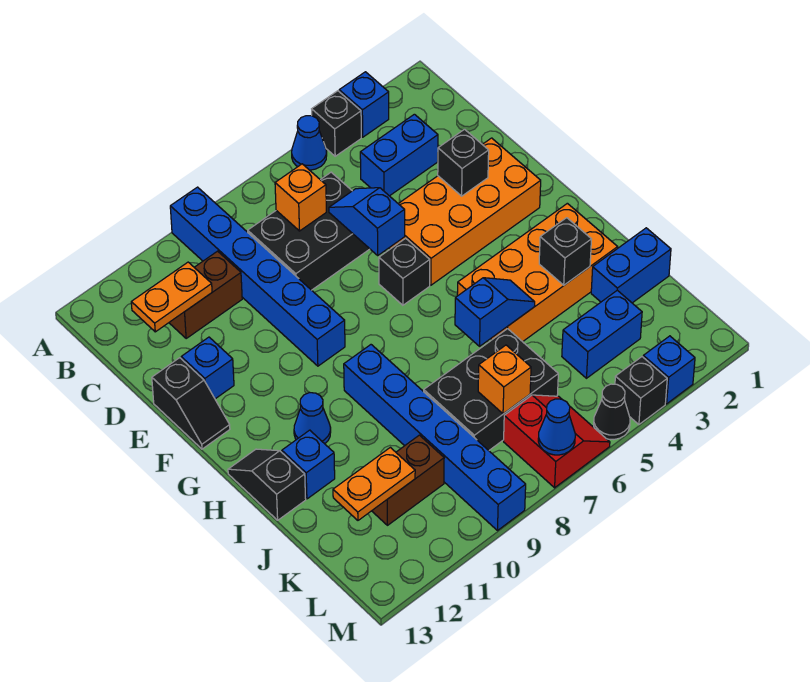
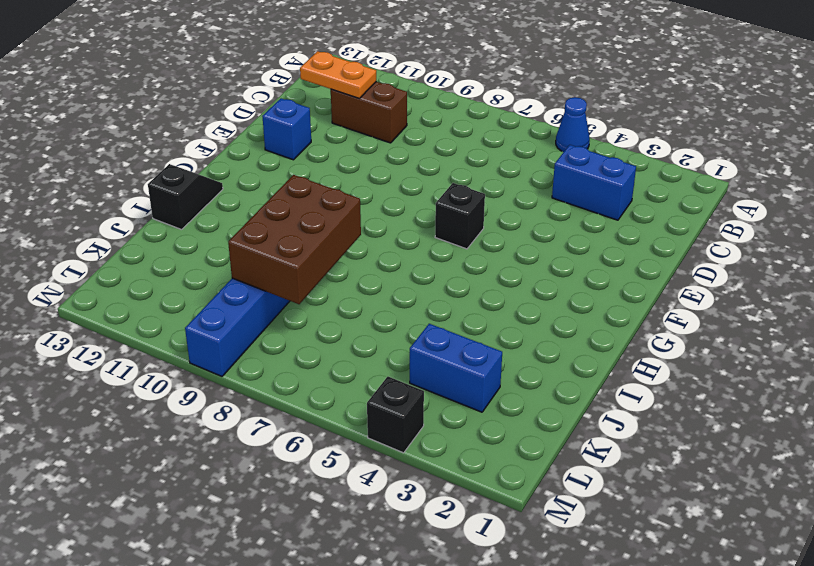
brown brick I8:K9 level 2 -> none
none -> blue brick A3 level 1
none -> black brick A4 level 1
none -> blue brick A9:F9 level 1
none -> black brick C6:D8 level 1

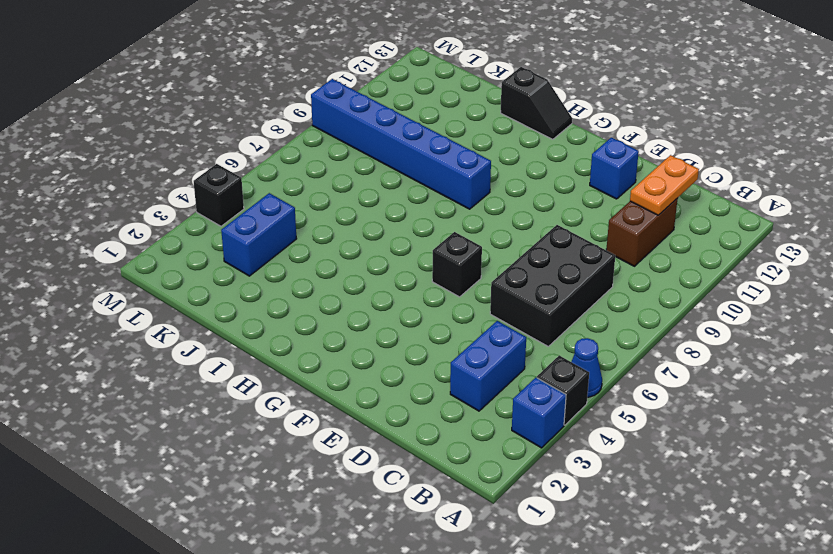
none -> blue brick A9:F9 level 1
none -> orange brick E2:F5 level 1
none -> black slope E13:F13 level 1 top E
none -> orange brick H2:I5 level 1

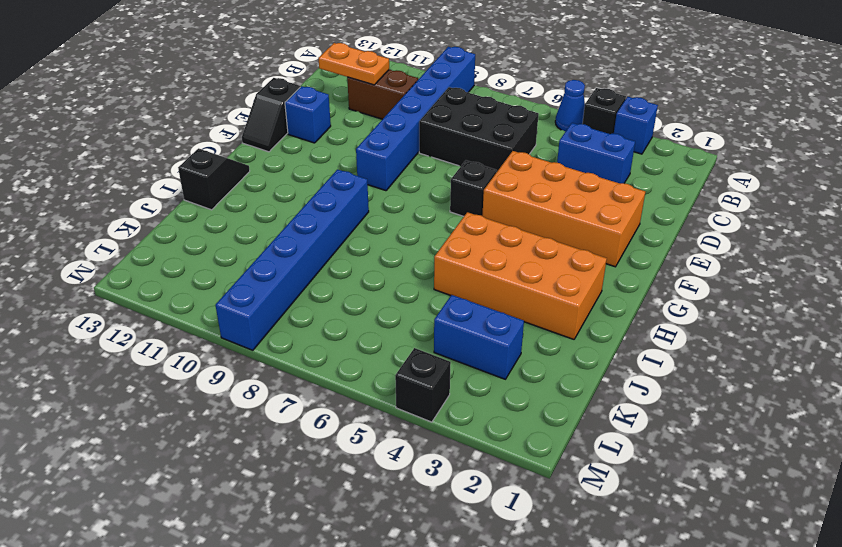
none -> blue cone H11 level 1
none -> blue brick I12 level 1
none -> blue brick J1:J2 level 1
none -> black brick J6:K8 level 1

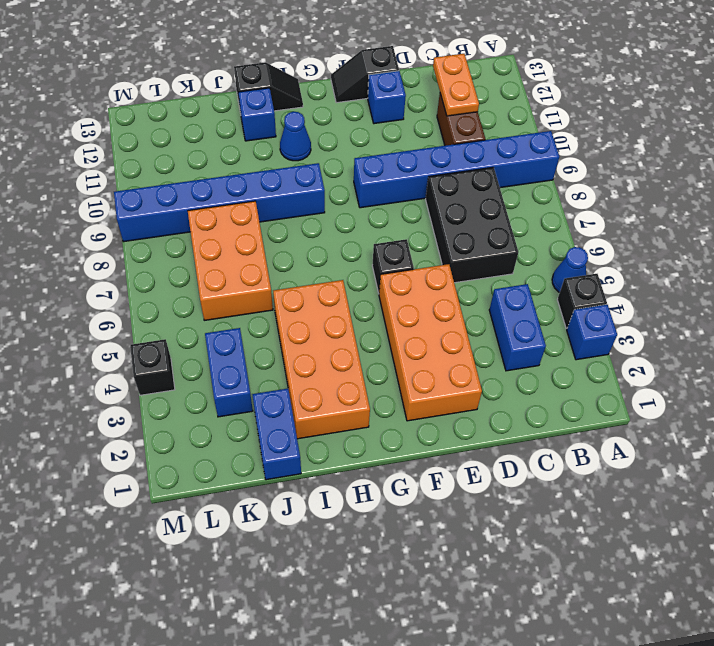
orange brick J6:K8 level 1 -> black brick J6:K8 level 1
none -> brown brick K10:K11 level 1
none -> red slope L6:M7 level 1 top 7
none -> blue brick M3 level 1
none -> black cone M5 level 1

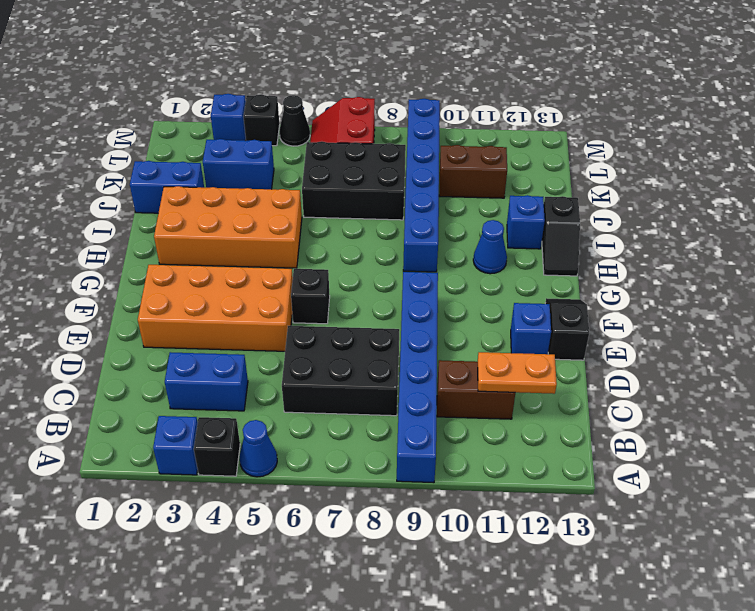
none -> orange brick C7 level 2
none -> blue slope D6:E6 level 2 top E
none -> black brick E3 level 2
none -> black brick I3 level 2

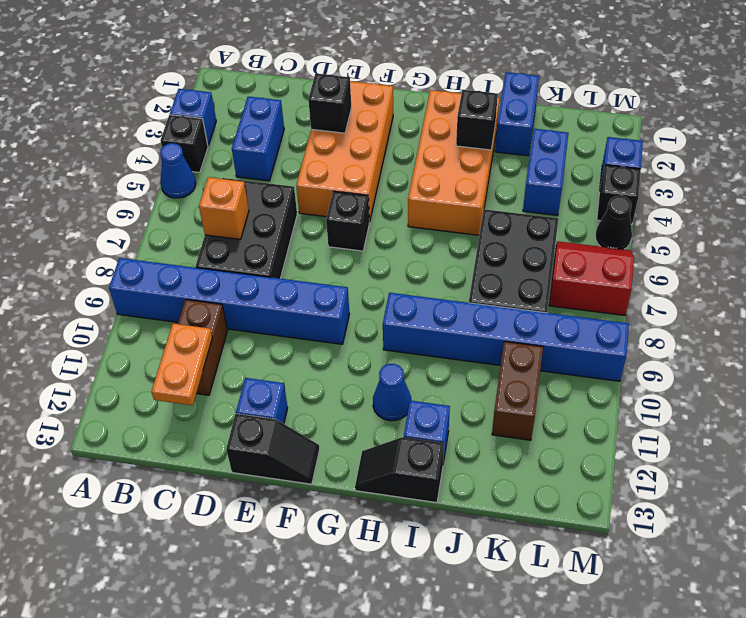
none -> blue slope D6:E6 level 2 top E
none -> blue slope I5:I6 level 2 top 6
none -> orange brick K7 level 2
none -> orange plate K11:K12 level 2

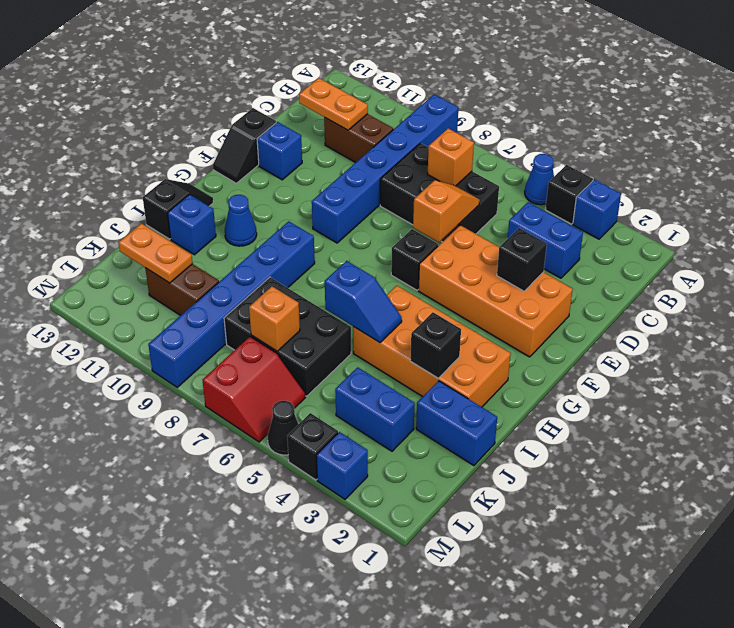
orange slope D6:E6 level 2 top E -> blue slope D6:E6 level 2 top E
none -> blue cone M7 level 2

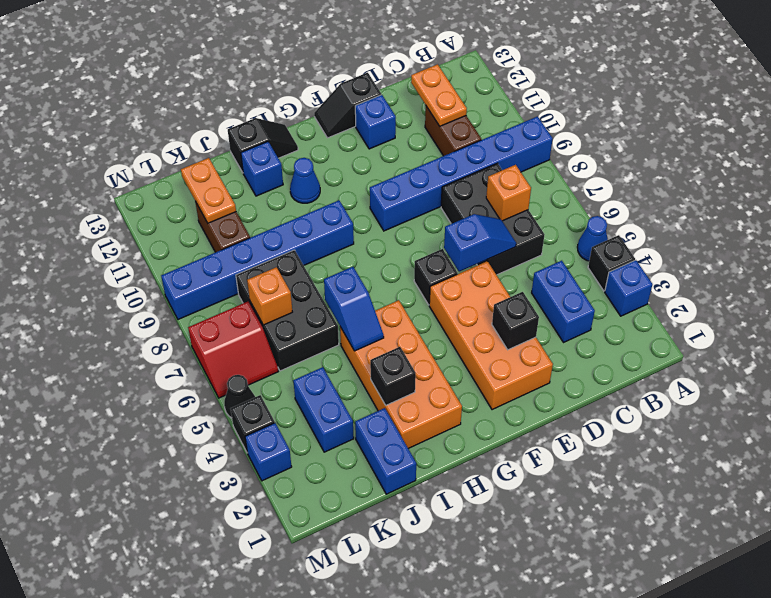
none -> blue cone M7 level 2

